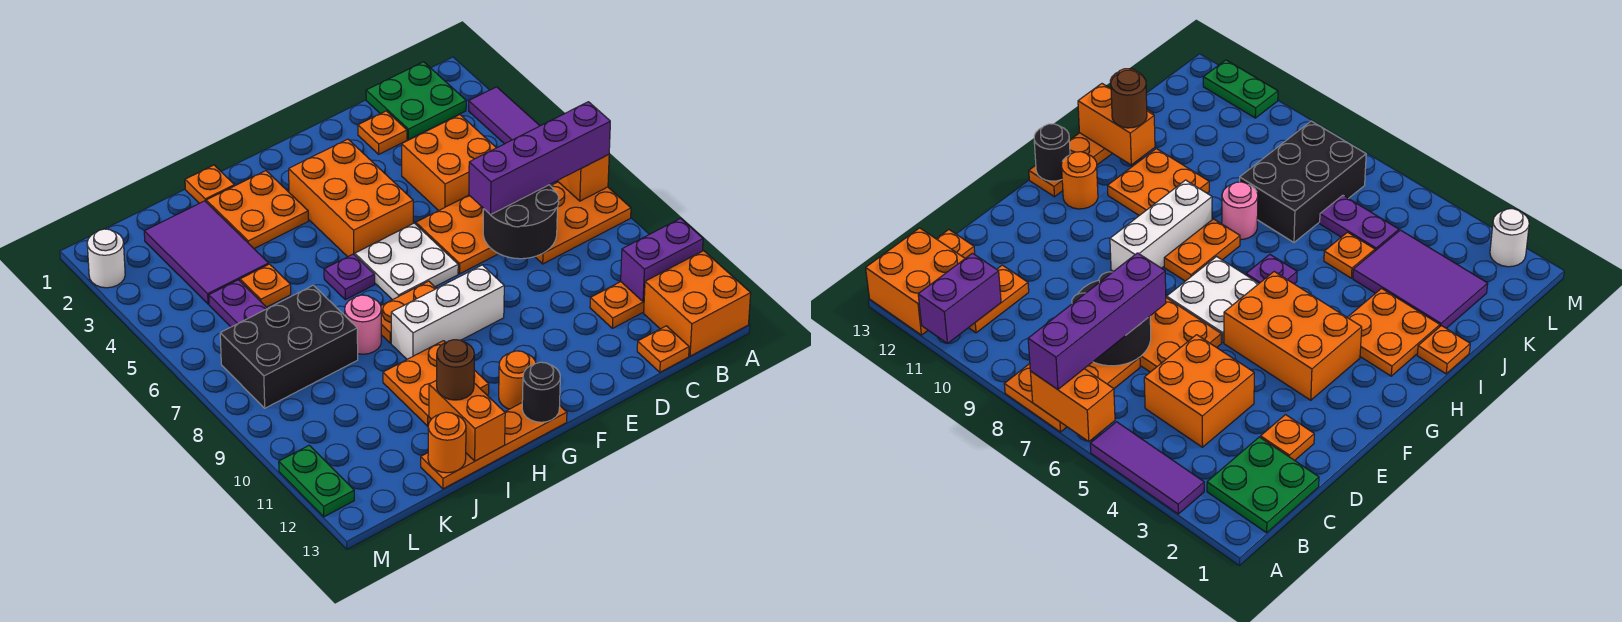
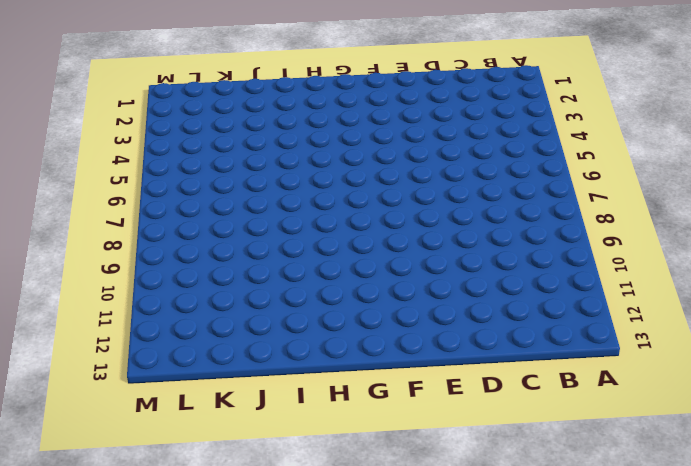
none -> purple tile A3:A5 level 1
none -> orange plate A7:C8 level 1
none -> orange brick A12:B13 level 1
none -> green plate B1:C2 level 1

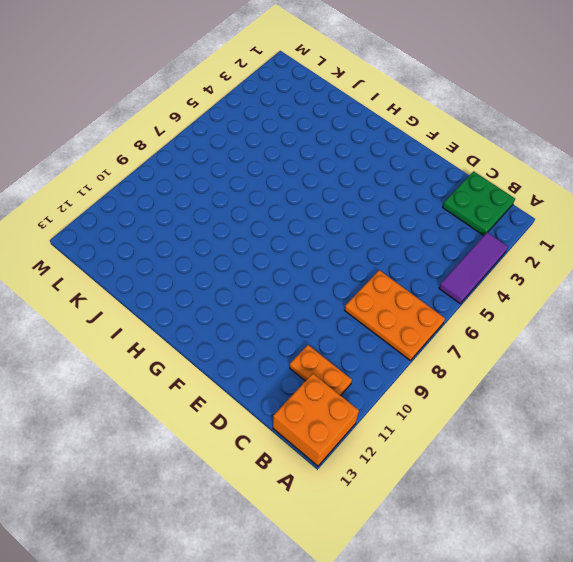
none -> orange brick C4:D5 level 1
none -> orange plate C13 level 1
none -> orange plate D2 level 1
none -> orange plate D6:E7 level 1

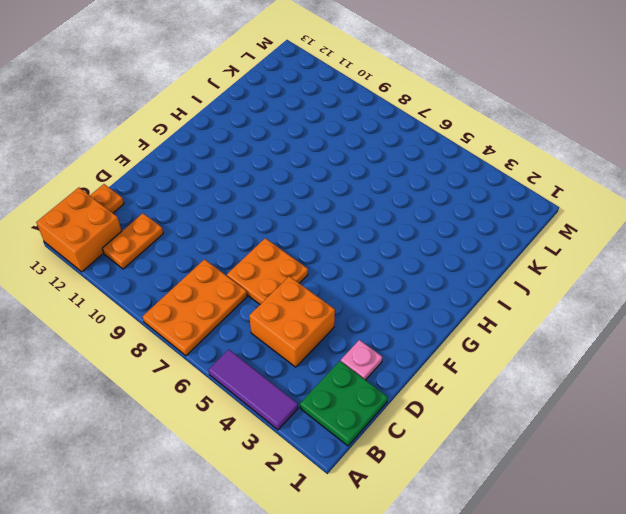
pink plate D2 level 1 -> orange plate D2 level 1
none -> orange brick F3:G5 level 1
none -> white plate F6:G7 level 1
none -> white brick F9:H9 level 1
none -> orange plate G8:H8 level 1

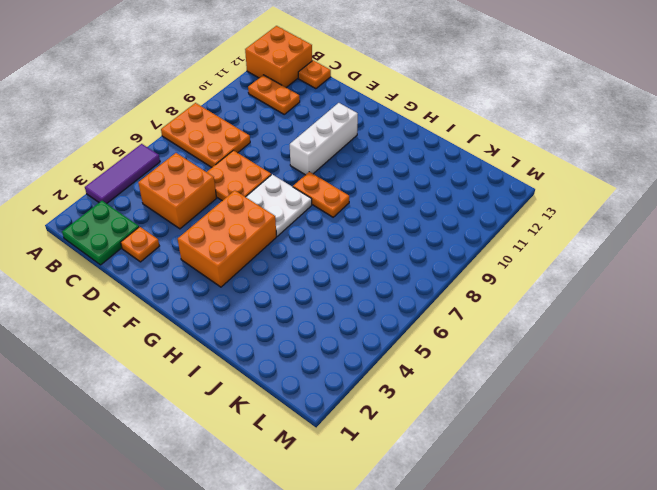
white brick F9:F11 level 1 -> white brick F9:H9 level 1
none -> orange round brick G12 level 1
none -> orange plate G13:J13 level 1
none -> orange plate H2:I3 level 1
none -> purple plate H6 level 1

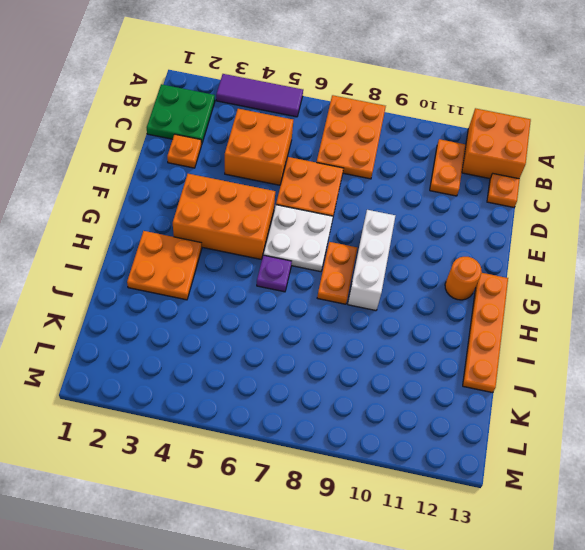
none -> orange plate H10:I11 level 1
none -> orange plate I1 level 1
none -> pink round brick I8 level 1
none -> purple tile J2:K4 level 1

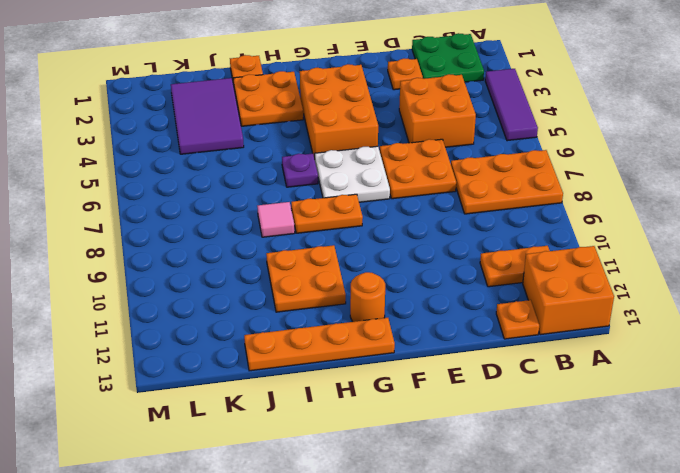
pink tile I8 level 1 -> pink round brick I8 level 1
none -> white brick F9:H9 level 1
none -> orange plate J5 level 1
none -> black brick J7:L8 level 1
none -> purple plate K5:K6 level 1

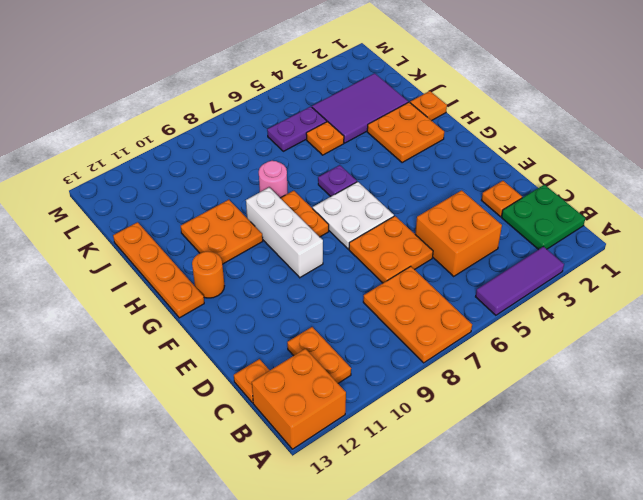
none -> orange brick F3:G5 level 1
none -> black brick J7:L8 level 1
none -> white round brick M2 level 1
none -> green plate M11:M12 level 1

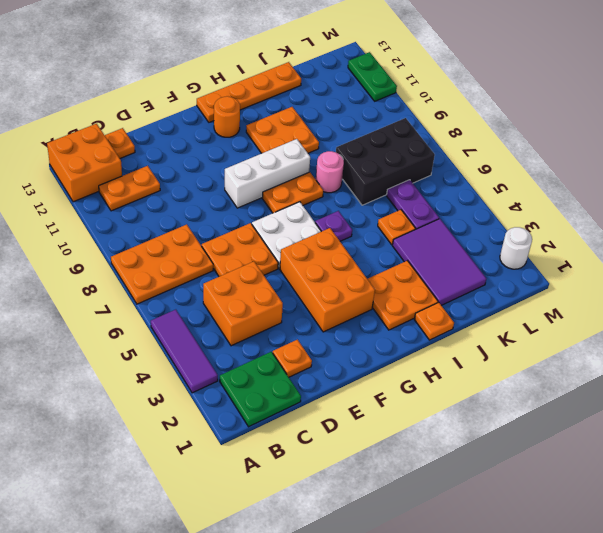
none -> orange brick A6:A7 level 2
none -> purple brick A11:B11 level 2
none -> black round brick C7:D8 level 2
none -> black round brick G13 level 2

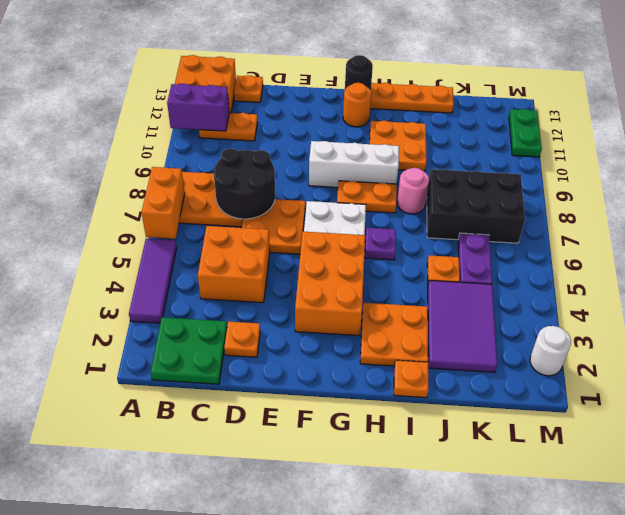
none -> orange brick I12:I13 level 2
none -> orange round brick J13 level 2
none -> purple brick A7:D7 level 3
none -> brown round brick I12 level 3

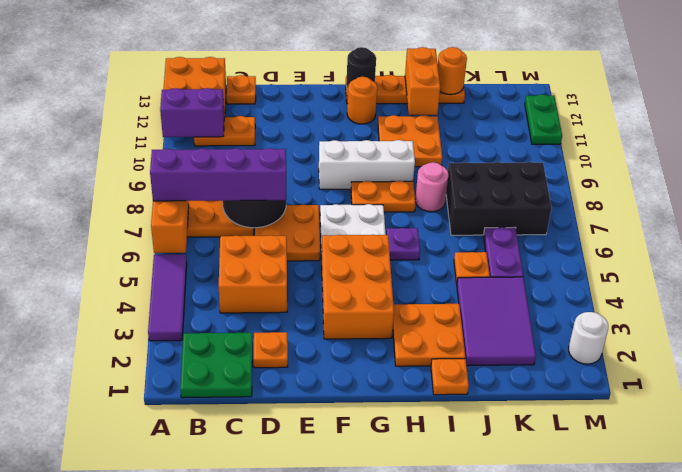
none -> brown round brick I12 level 3

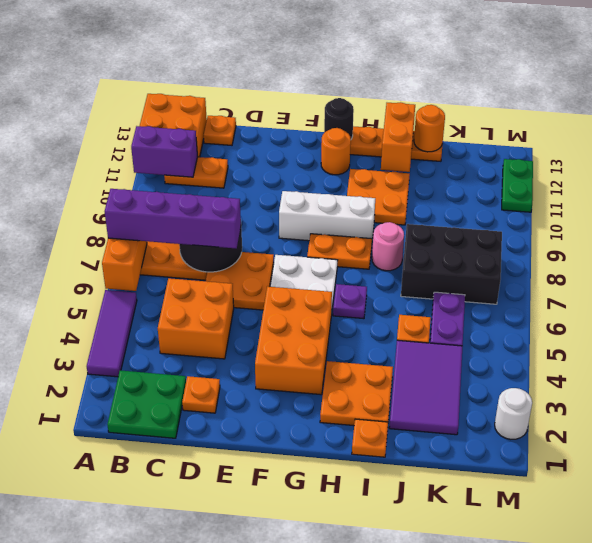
none -> brown round brick I12 level 3

